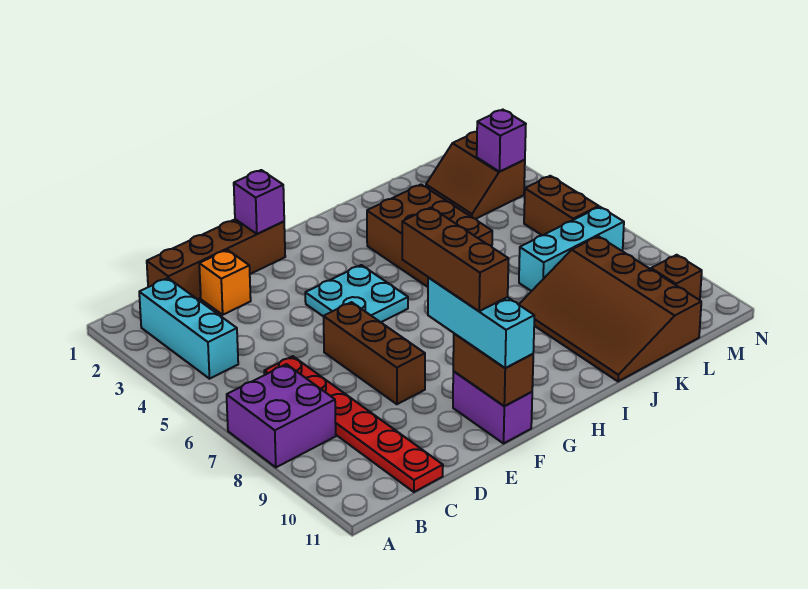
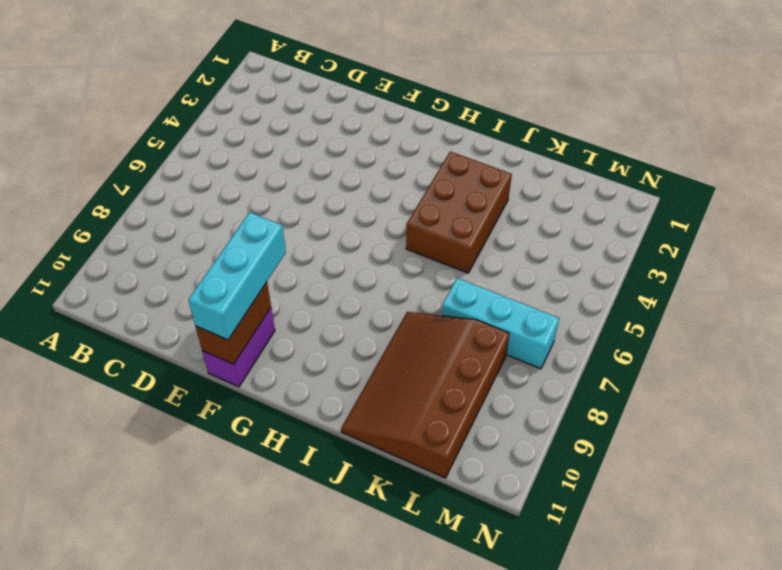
none -> purple brick A7:B8 level 1
none -> cyan brick B2:B4 level 1
none -> brown brick C1:F1 level 1

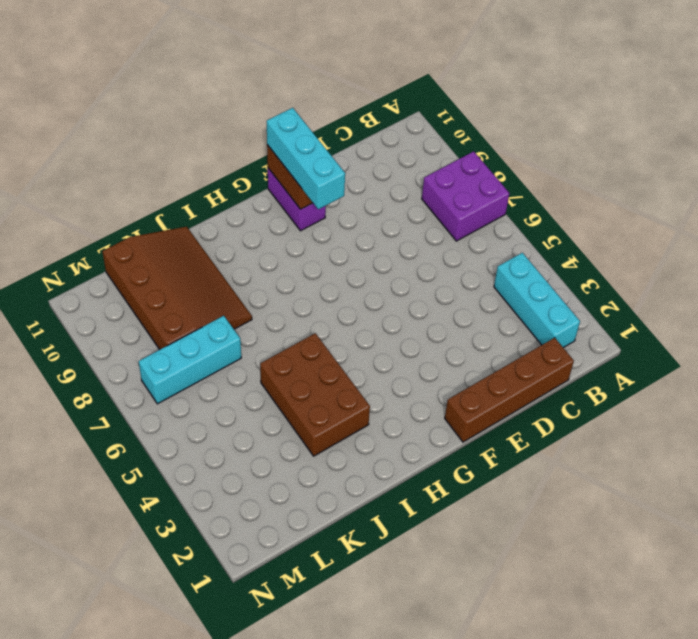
none -> red plate C6:C11 level 1
none -> orange brick D2 level 1
none -> brown brick E6:E8 level 1

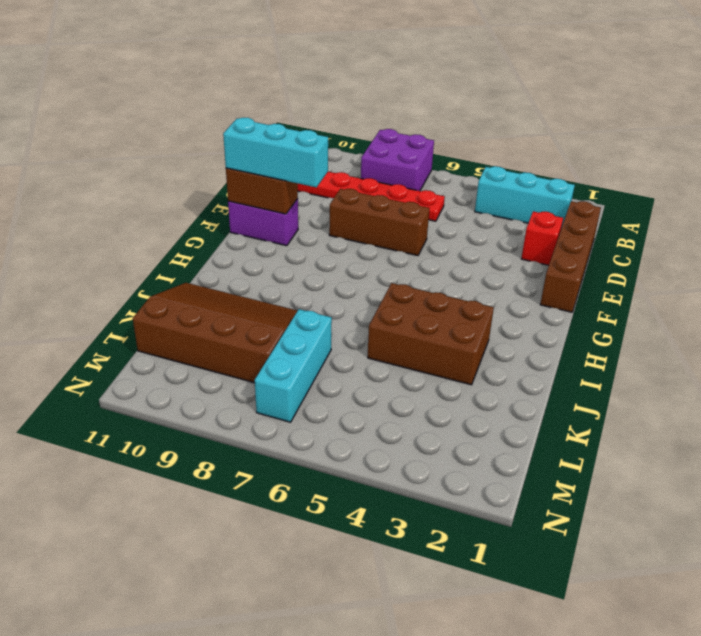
red brick D2 level 1 -> orange brick D2 level 1
none -> cyan plate F4:G5 level 1
none -> brown slope L2:M3 level 1 top M
none -> brown brick M5:M6 level 1

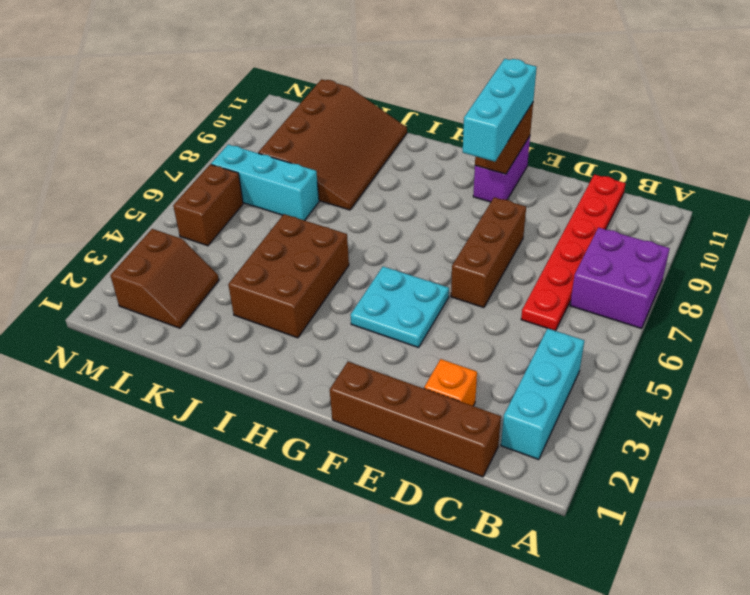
none -> brown brick M10 level 1
none -> purple brick F1 level 2
none -> purple brick M3 level 2

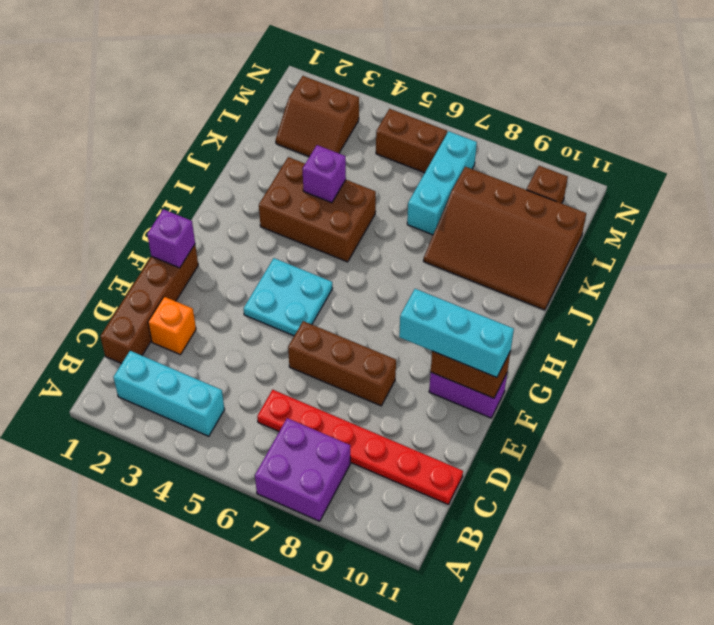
purple brick J4 level 2 -> purple brick M3 level 2
none -> brown brick F8:F10 level 4

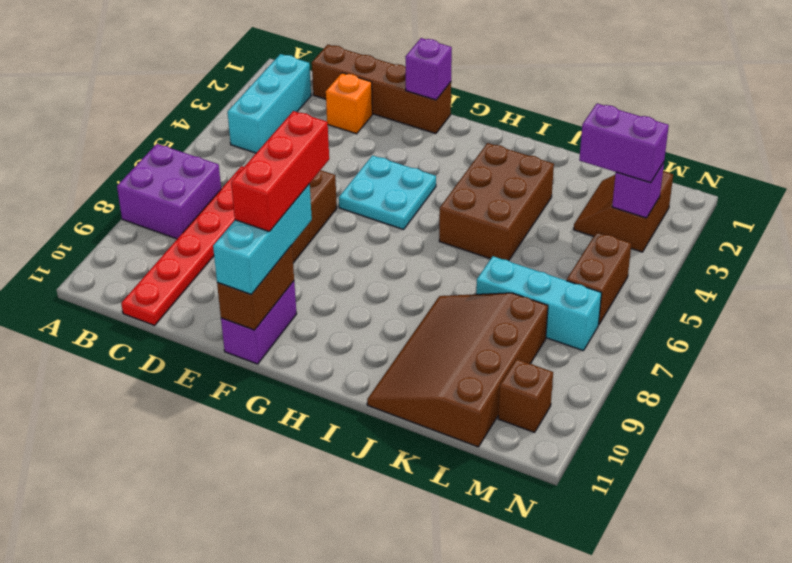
red brick F8:F10 level 4 -> brown brick F8:F10 level 4
purple brick L3:M3 level 3 -> none

